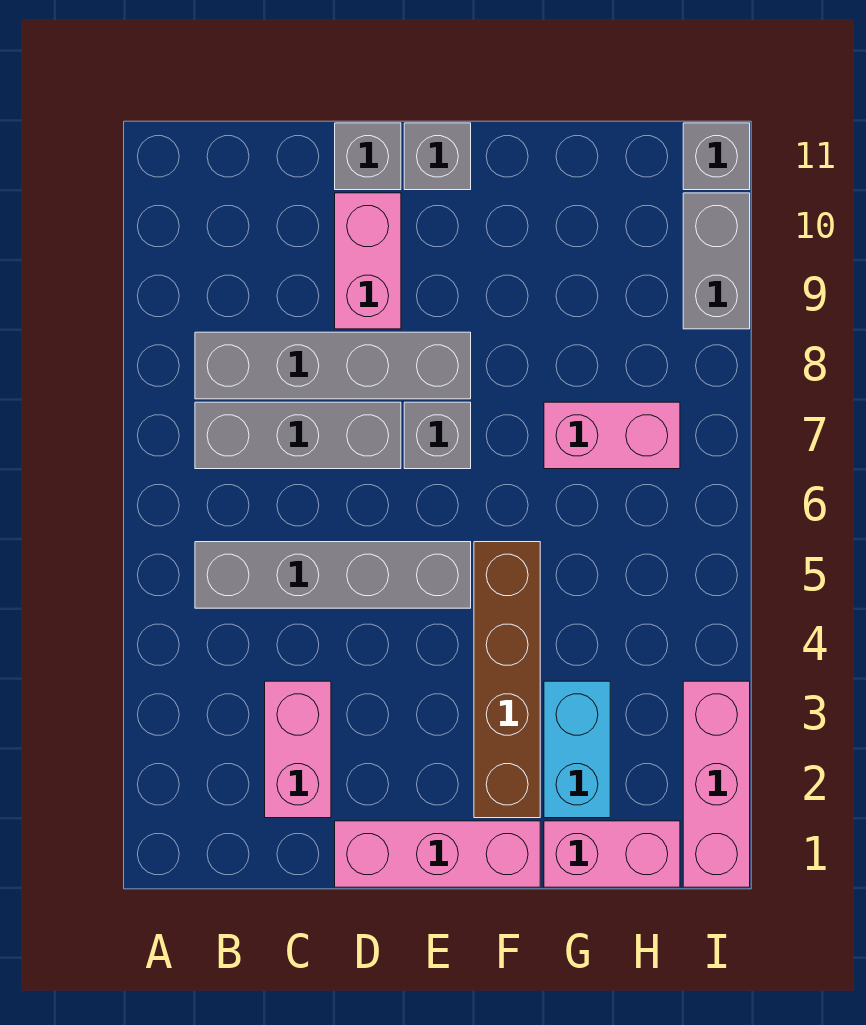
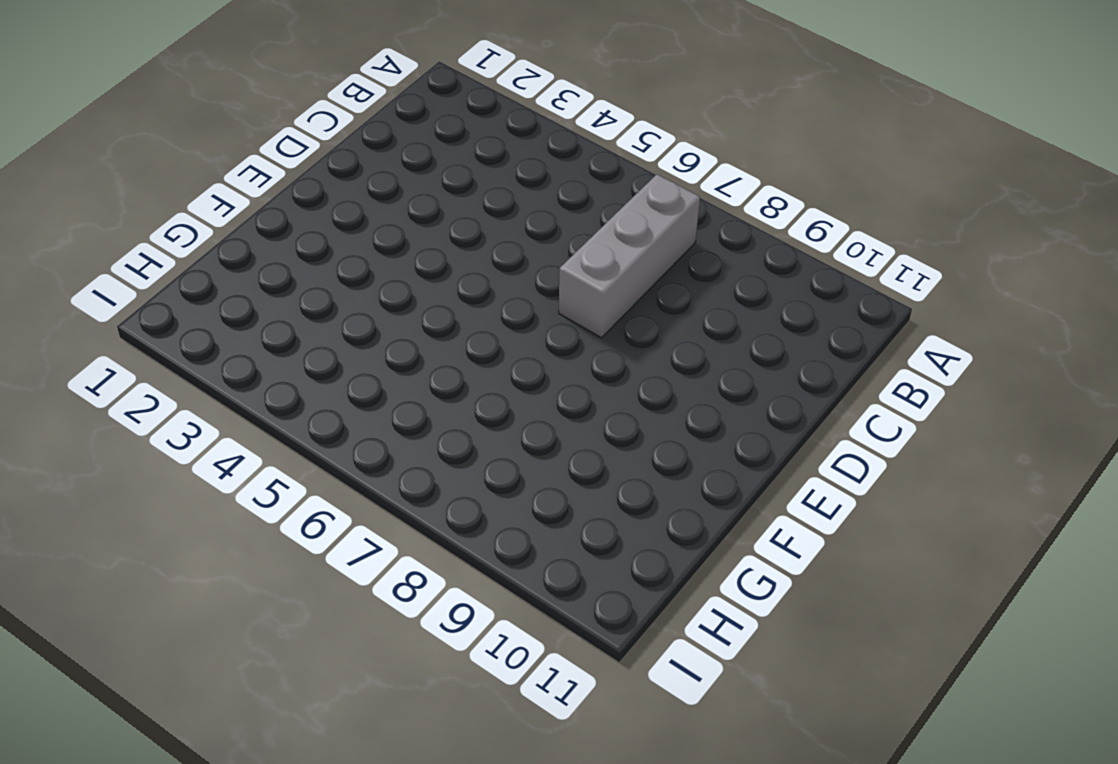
none -> grey brick B5:E5 level 1
none -> grey brick B8:E8 level 1
none -> pink brick C2:C3 level 1

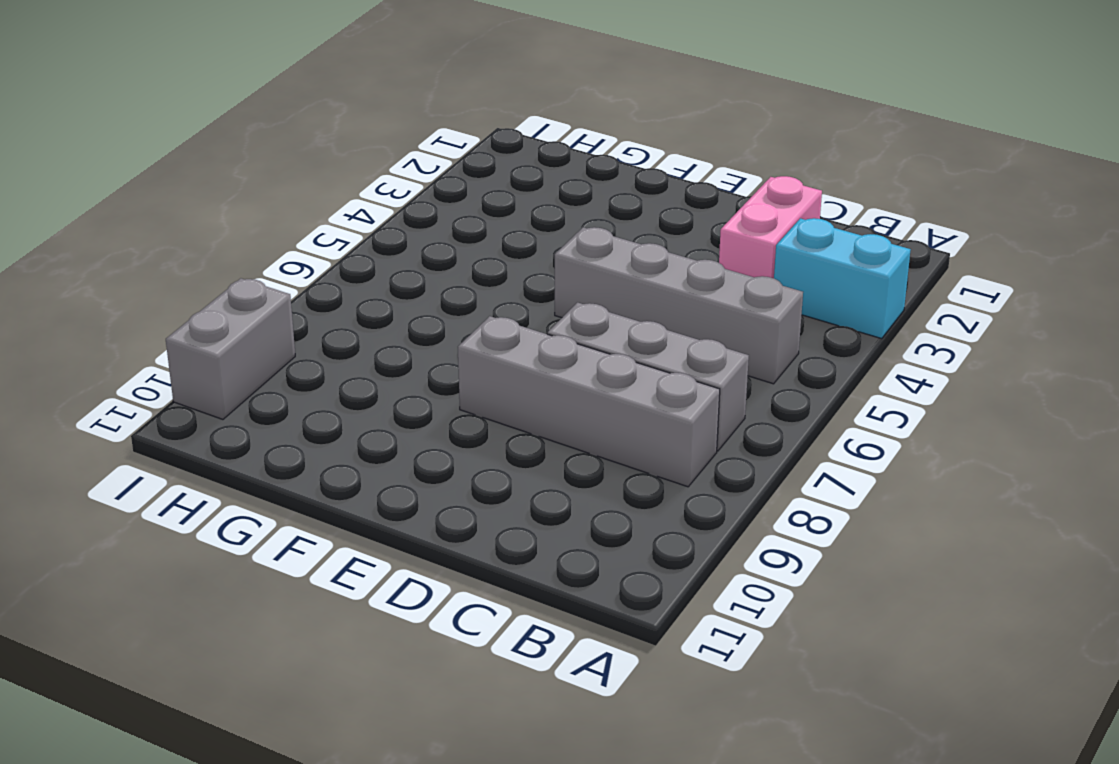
cyan brick A3:B3 level 1 -> cyan brick G2:G3 level 1
none -> pink brick D1:F1 level 1
none -> pink brick D9:D10 level 1
none -> grey brick D11 level 1

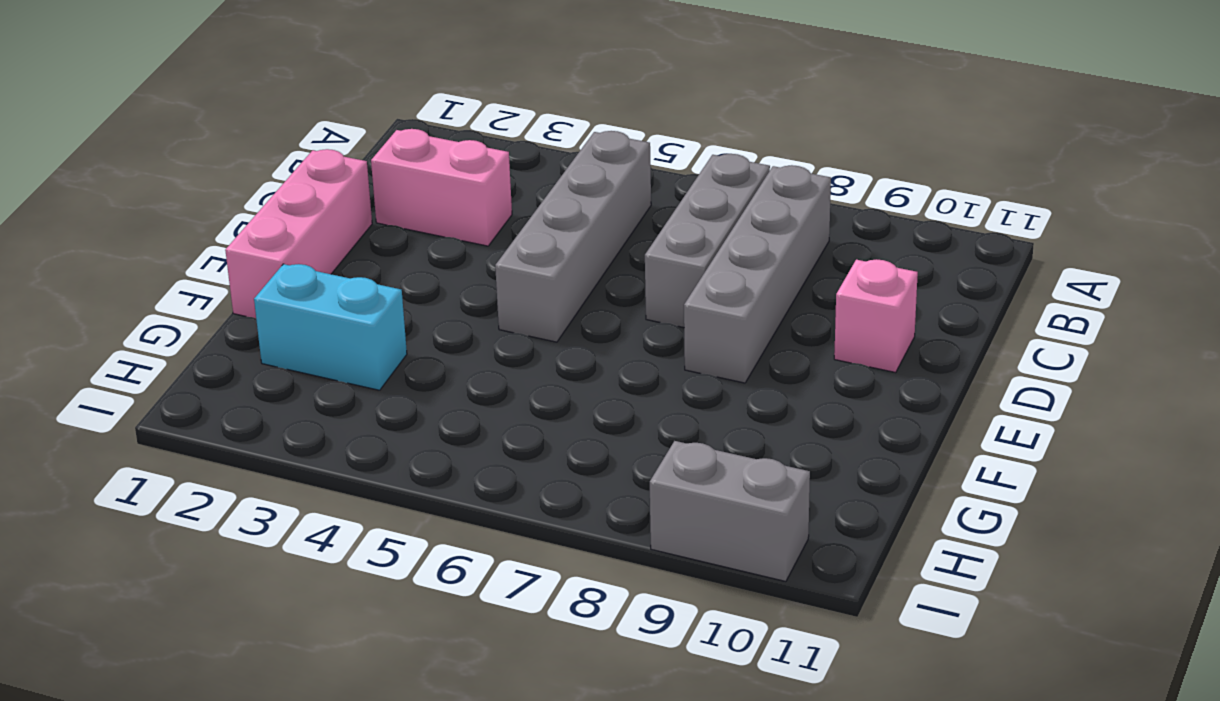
pink brick D10 level 1 -> pink brick D9:D10 level 1
none -> grey brick D11 level 1
none -> grey brick E7 level 1
none -> grey brick E11 level 1

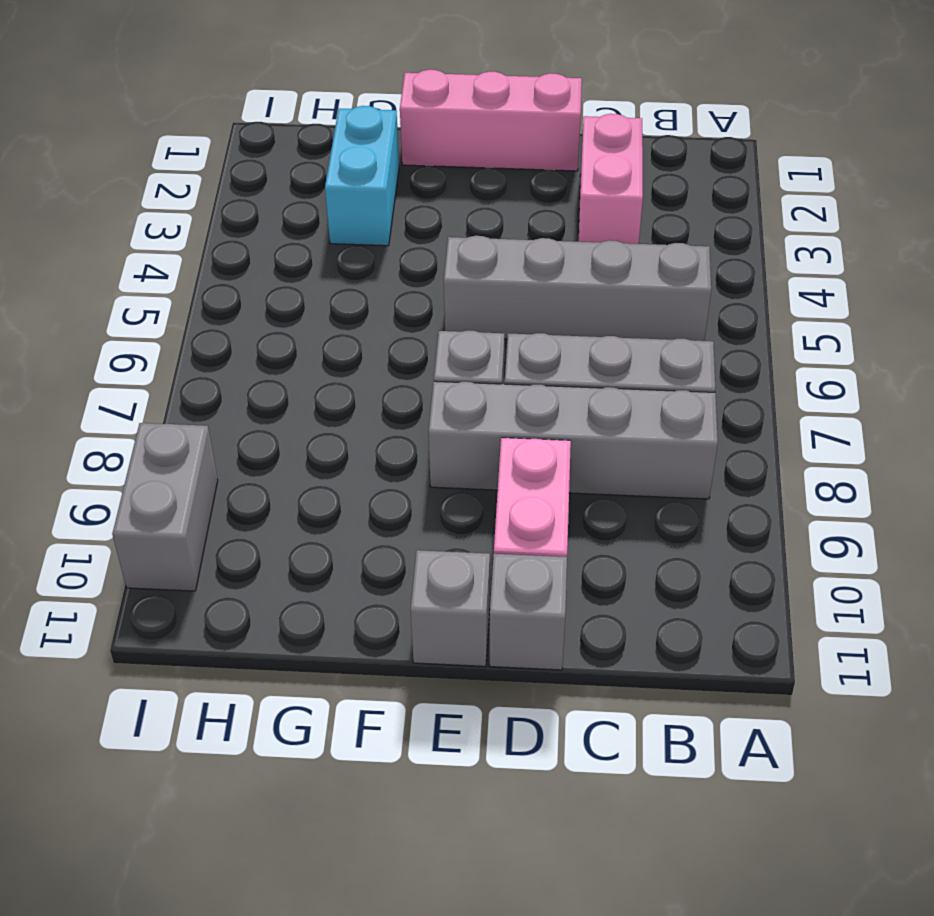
none -> brown brick F2:F5 level 1
none -> pink brick G1:H1 level 1
none -> pink brick G7:H7 level 1

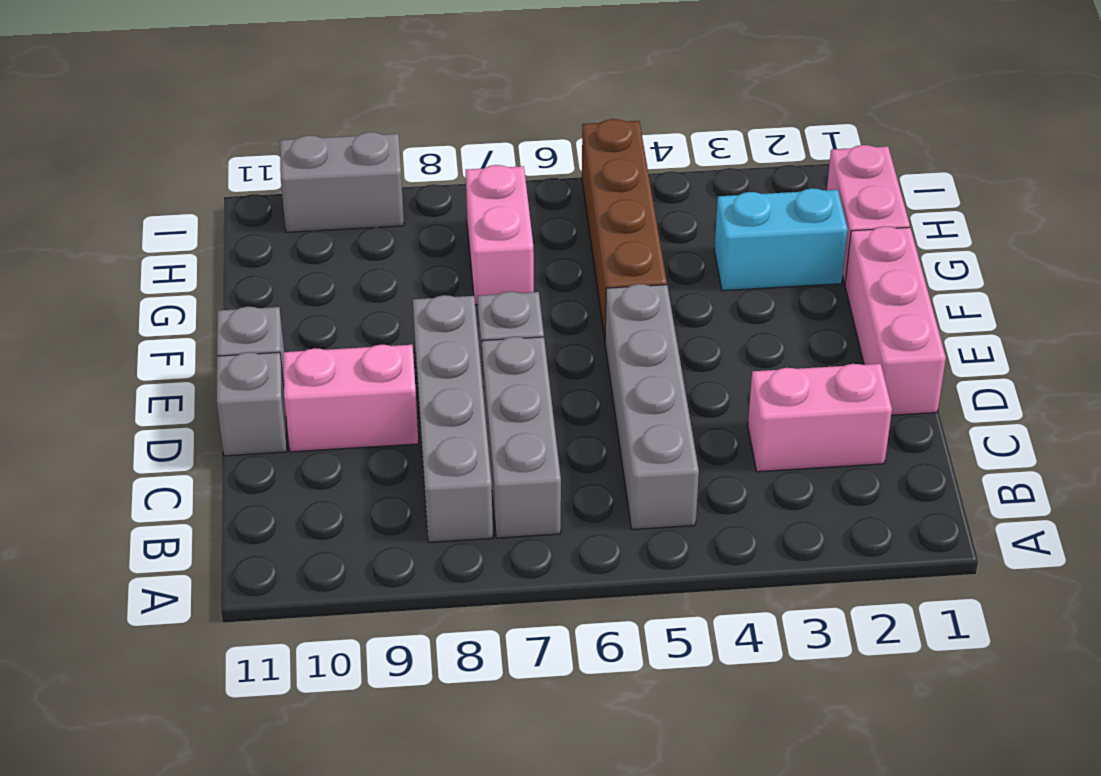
brown brick F5:I5 level 1 -> brown brick F2:F5 level 1
none -> pink brick I1:I3 level 1
none -> grey brick I11 level 1

